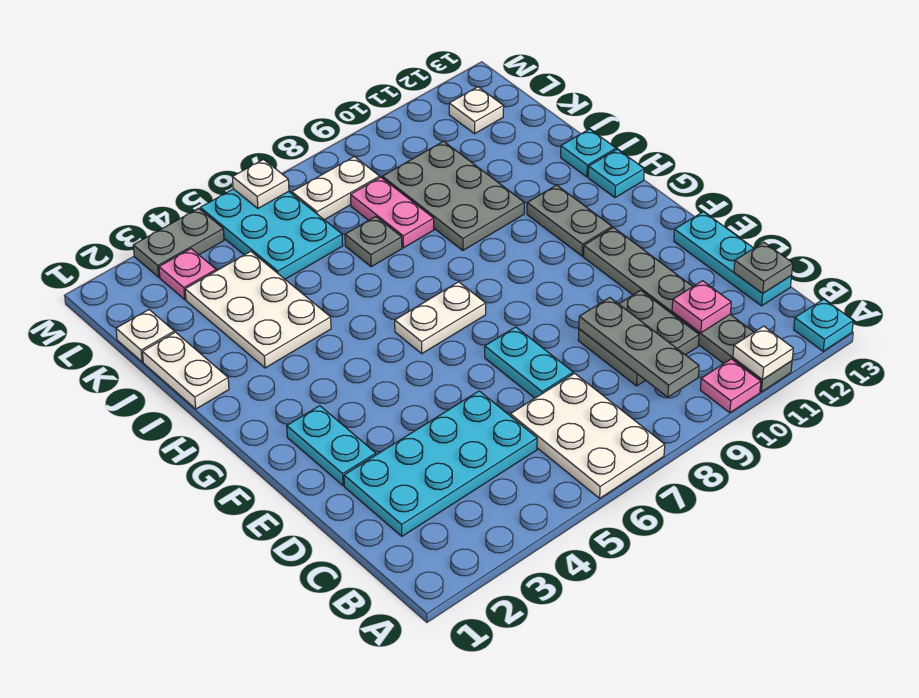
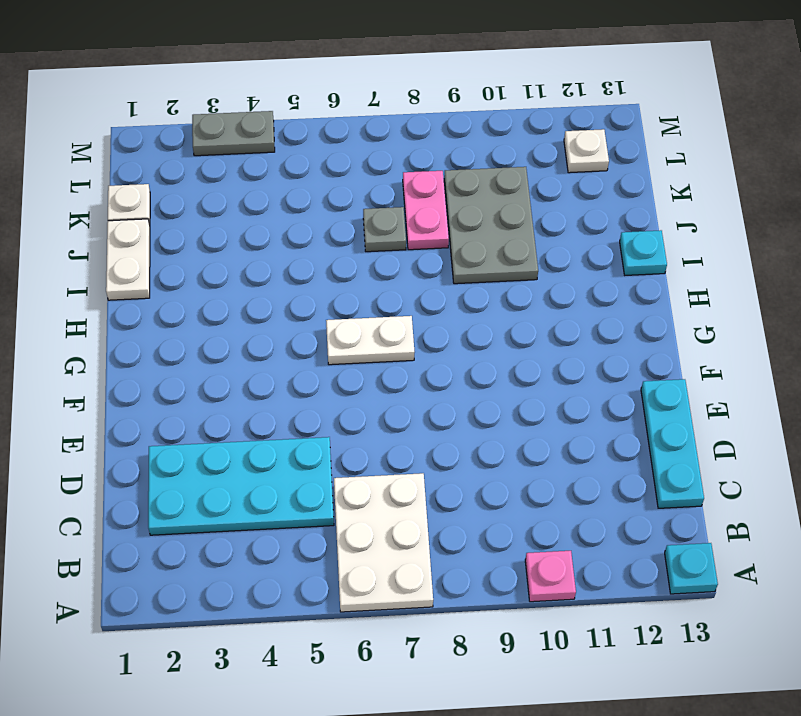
none -> grey plate A11:F11 level 1
none -> grey plate C9:D10 level 1
none -> cyan plate D7:E7 level 1

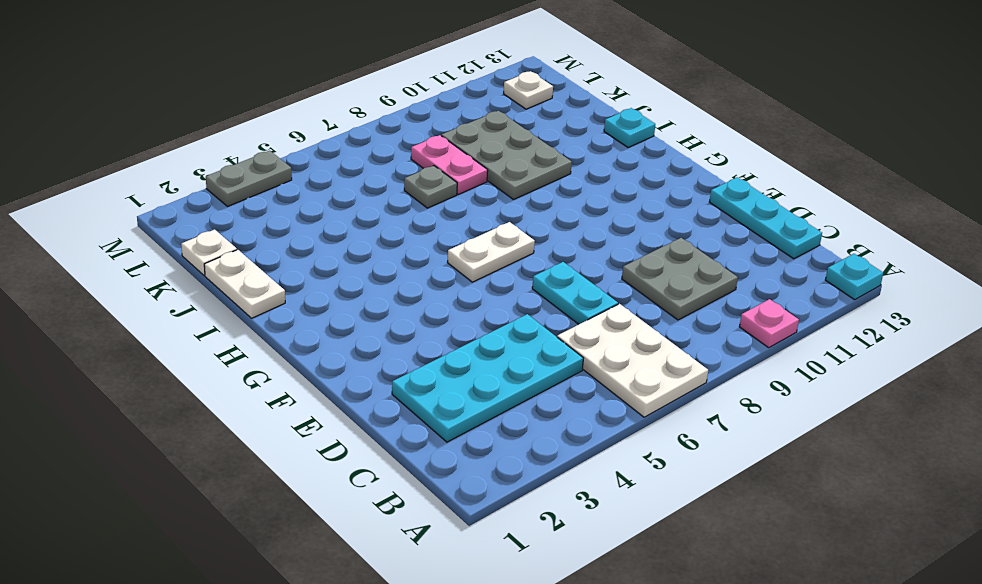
none -> grey plate A11:F11 level 1
none -> cyan plate E2:F2 level 1
none -> grey plate G11:H11 level 1

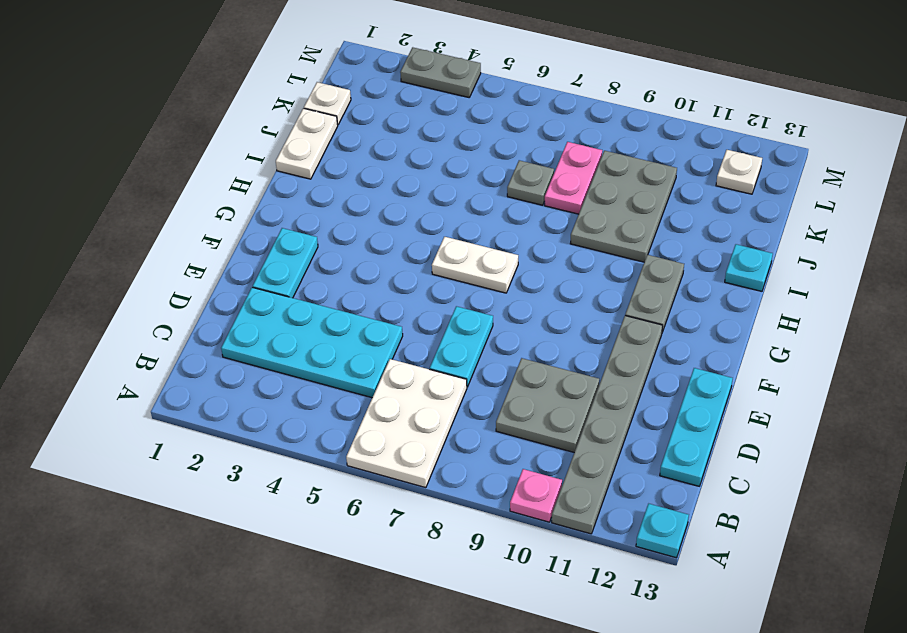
none -> cyan plate H13 level 1
none -> white plate I3:K4 level 1
none -> cyan plate K5:M6 level 1

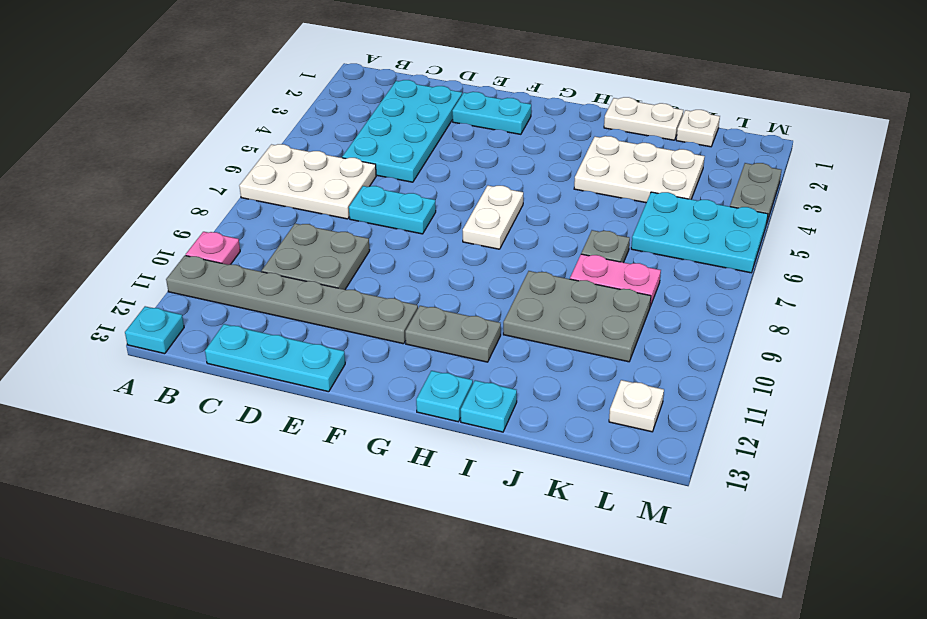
none -> pink plate L3 level 1
none -> white plate L7:L8 level 1
none -> white plate A11 level 2

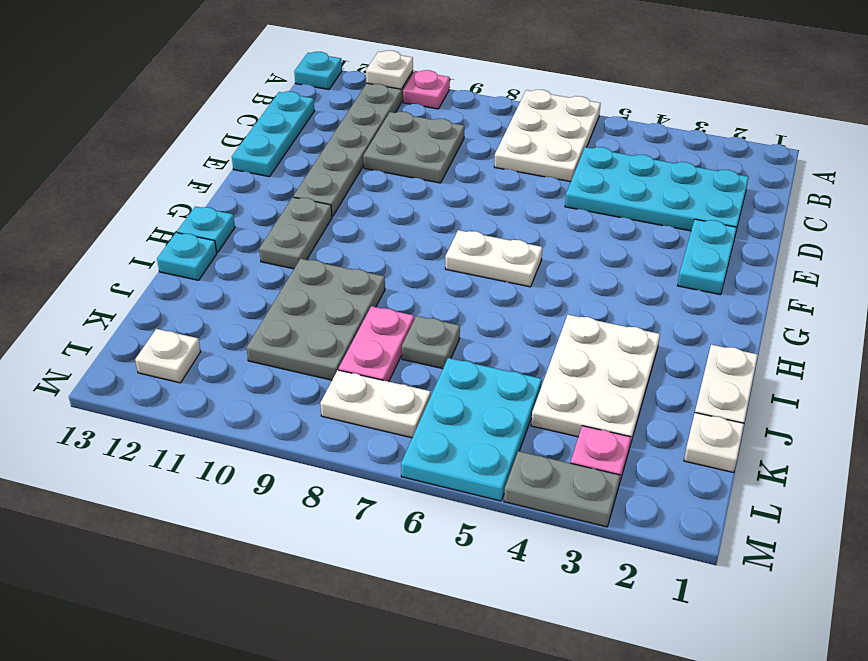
none -> cyan plate D7:E7 level 1
none -> grey plate B9:D9 level 2
none -> pink plate C11 level 2

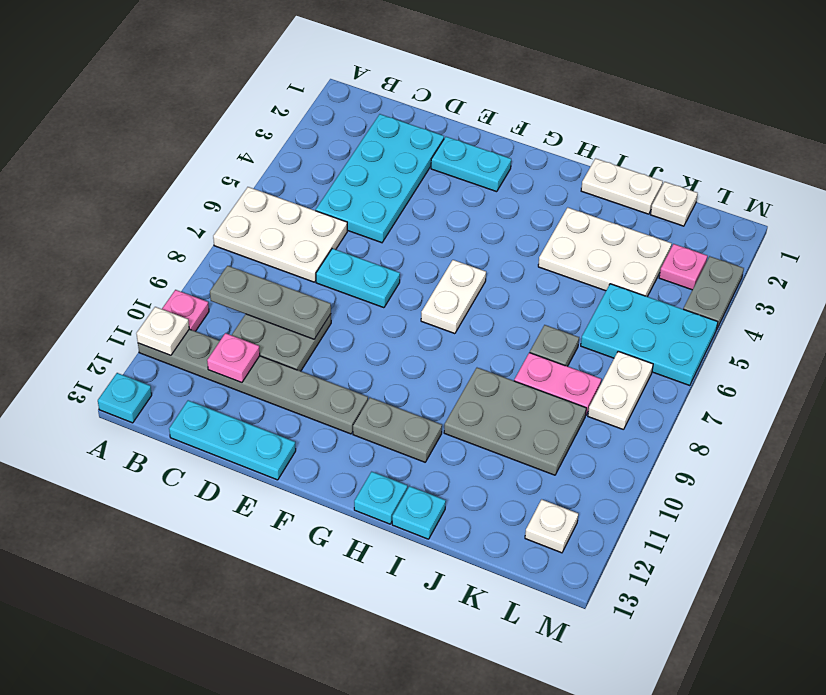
none -> grey plate C13 level 2
none -> white plate M6 level 2

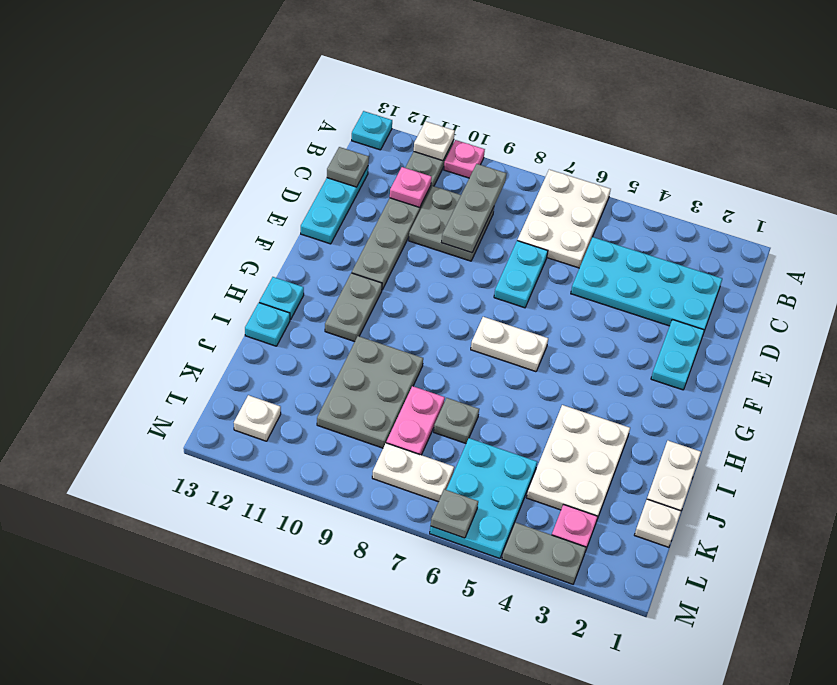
grey plate M6 level 2 -> white plate M6 level 2

